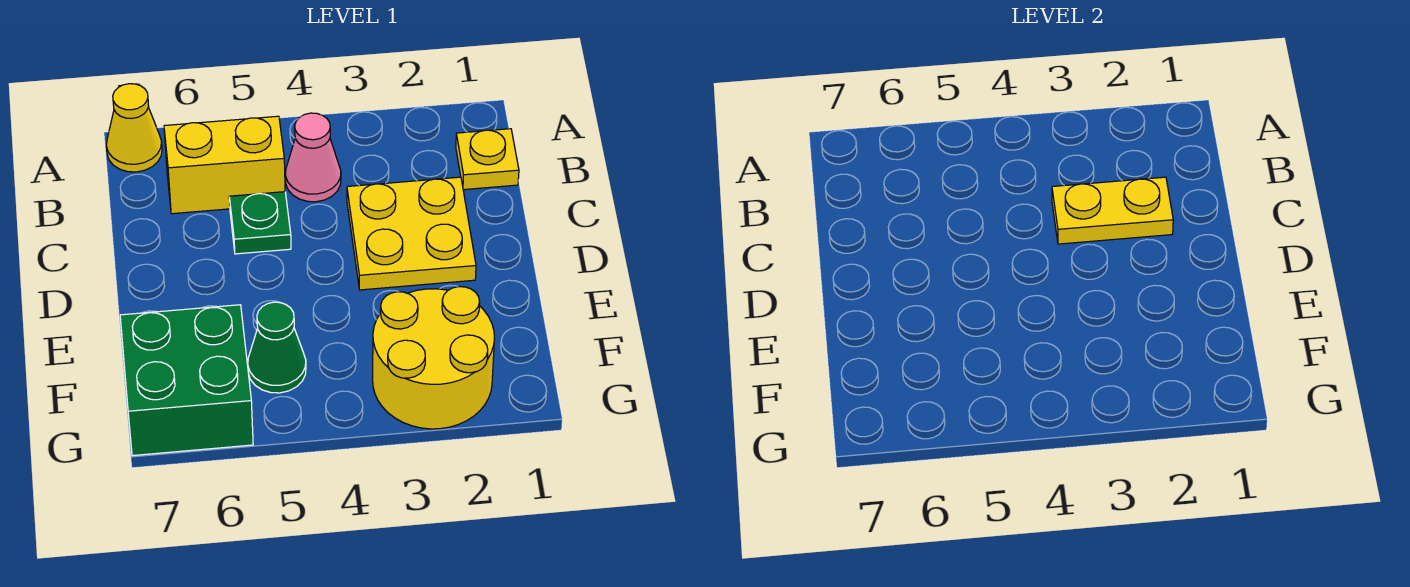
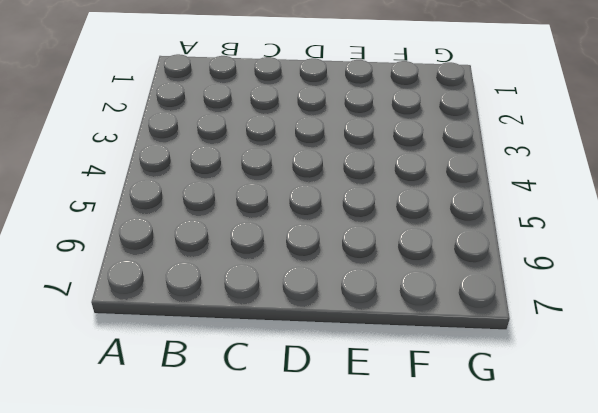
none -> yellow cone A7 level 1
none -> yellow plate B1 level 1

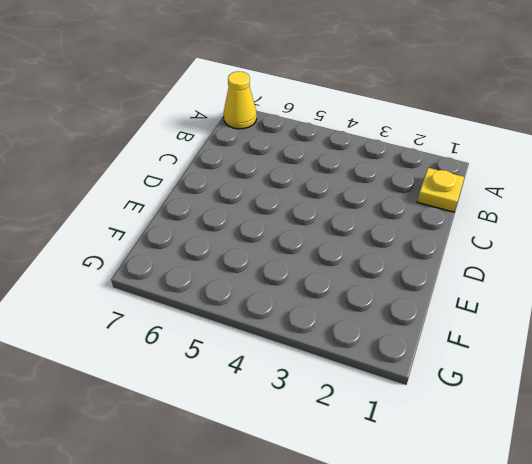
none -> pink cone B4 level 1
none -> yellow brick B5:B6 level 1

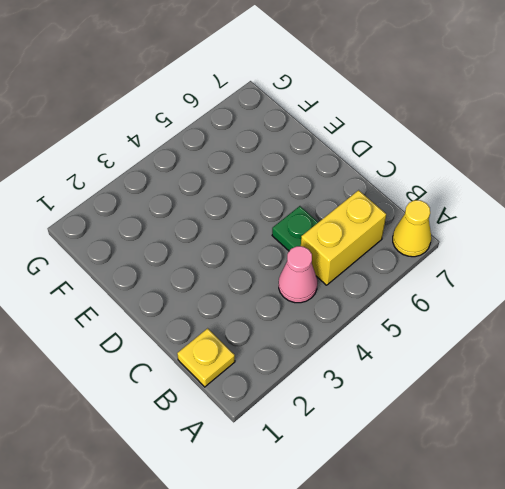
none -> yellow plate C2:D3 level 1
none -> yellow round brick F2:G3 level 1

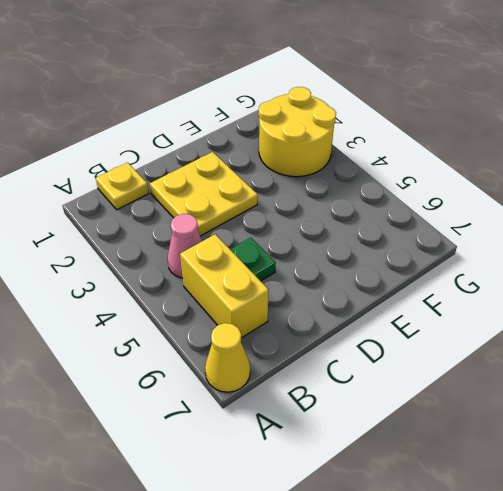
none -> green cone F5 level 1
none -> green brick F6:G7 level 1

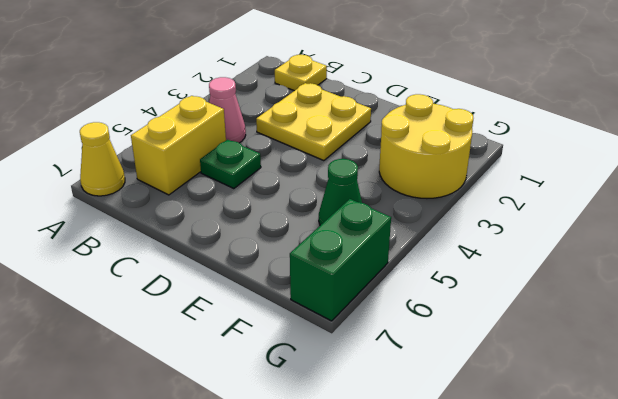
green brick G6:G7 level 1 -> green brick F6:G7 level 1
none -> yellow plate C2:C3 level 2

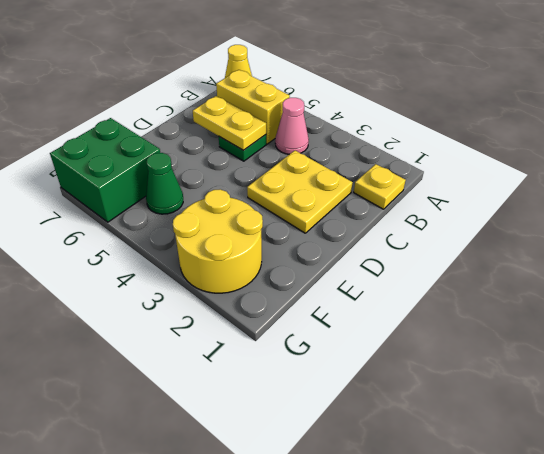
yellow plate C5:C6 level 2 -> yellow plate C2:C3 level 2

